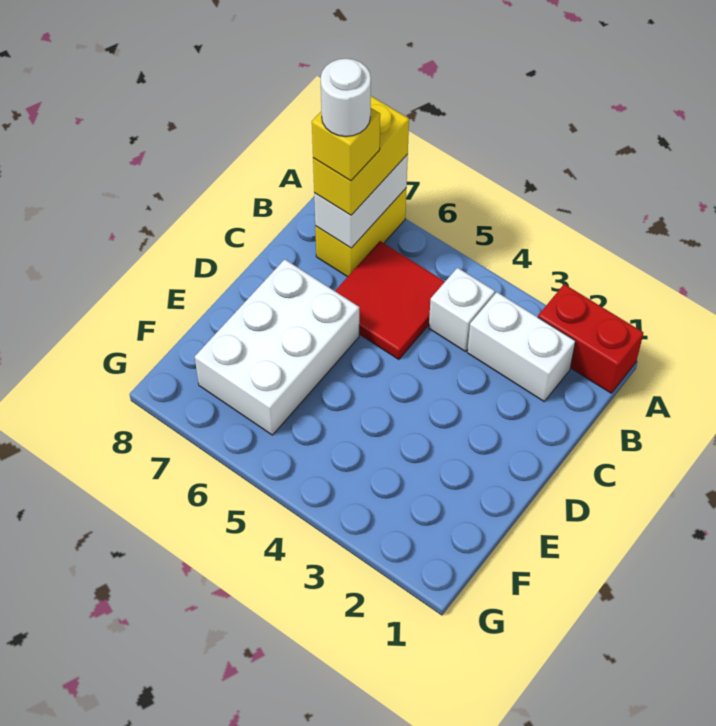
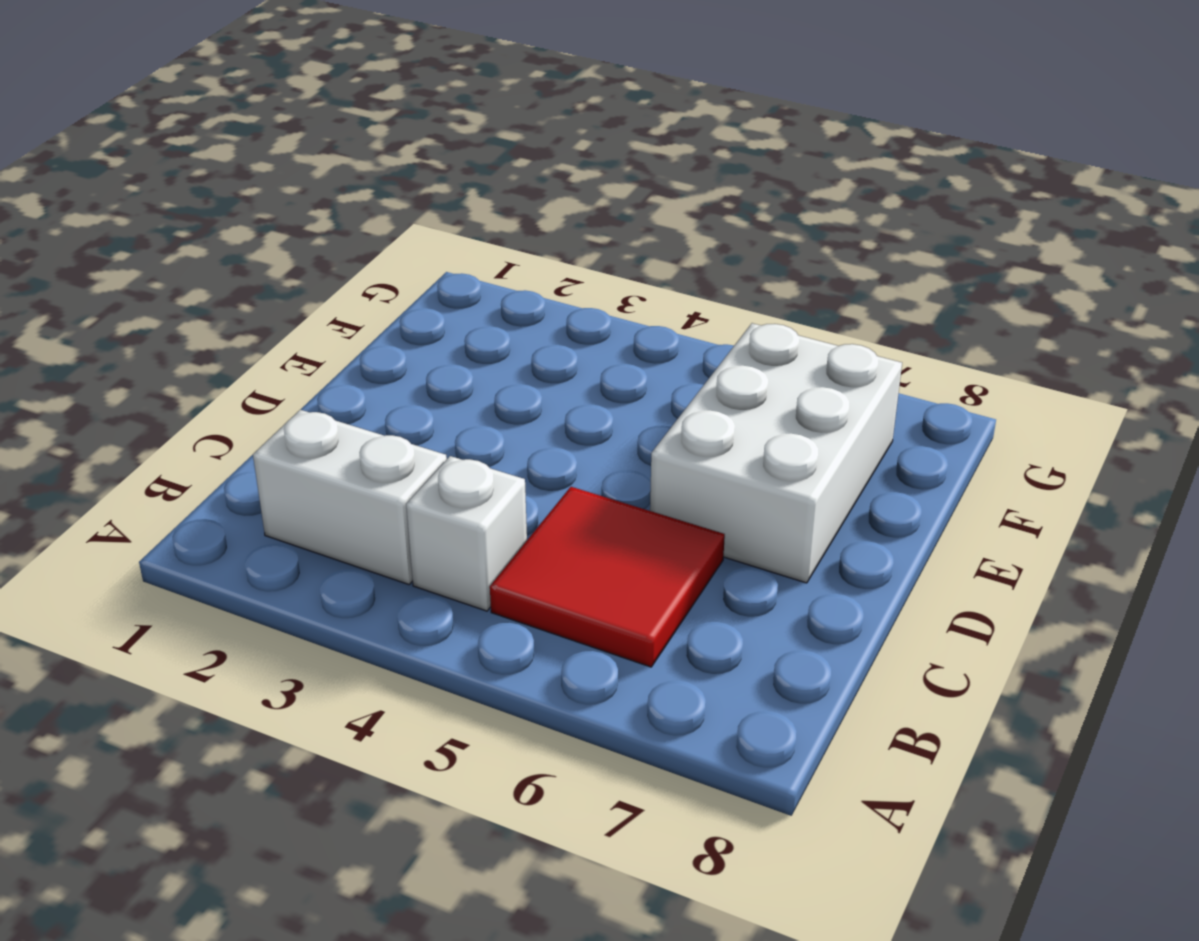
none -> red brick A1:A2 level 1
none -> yellow brick A7:B7 level 1

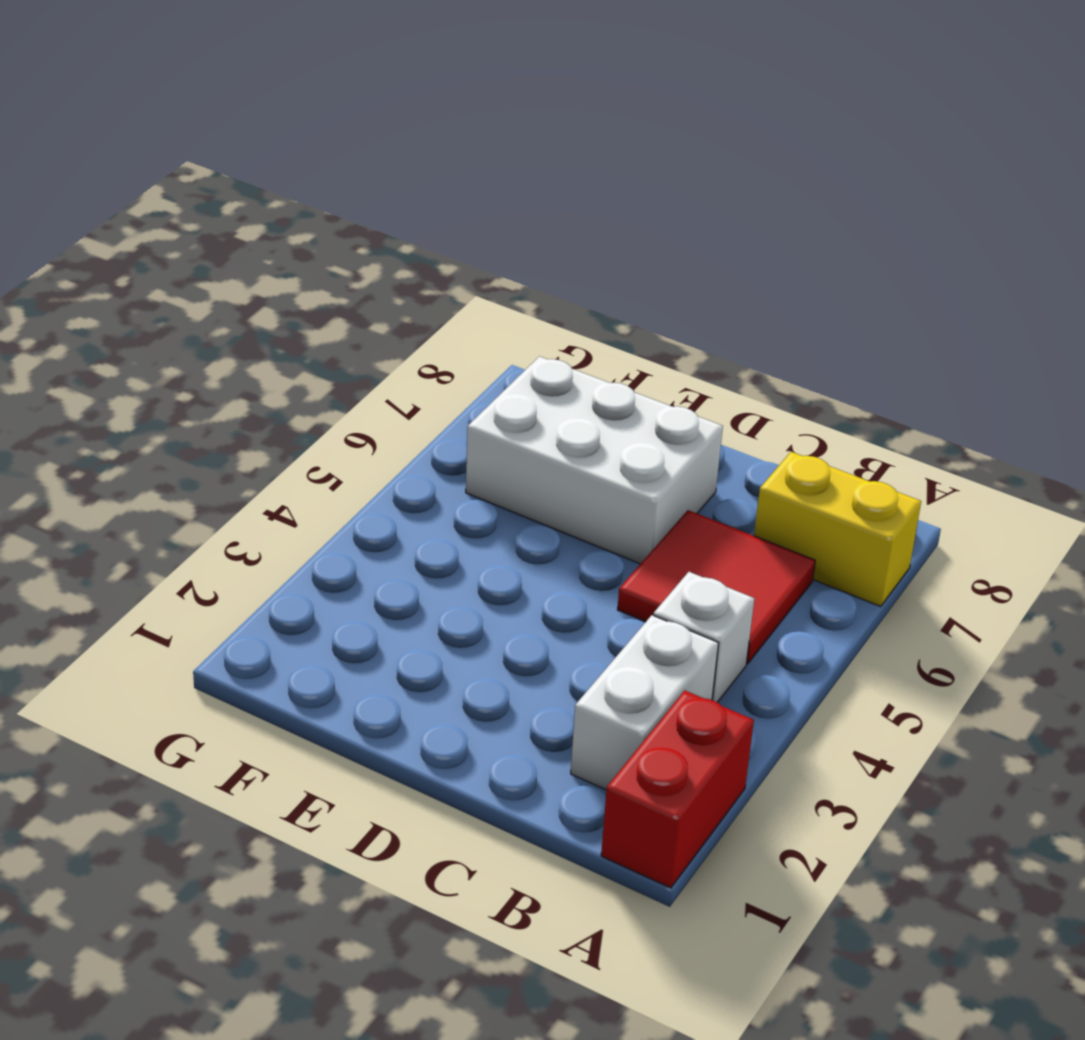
none -> white brick A7:B7 level 2
none -> yellow brick A7:B7 level 3

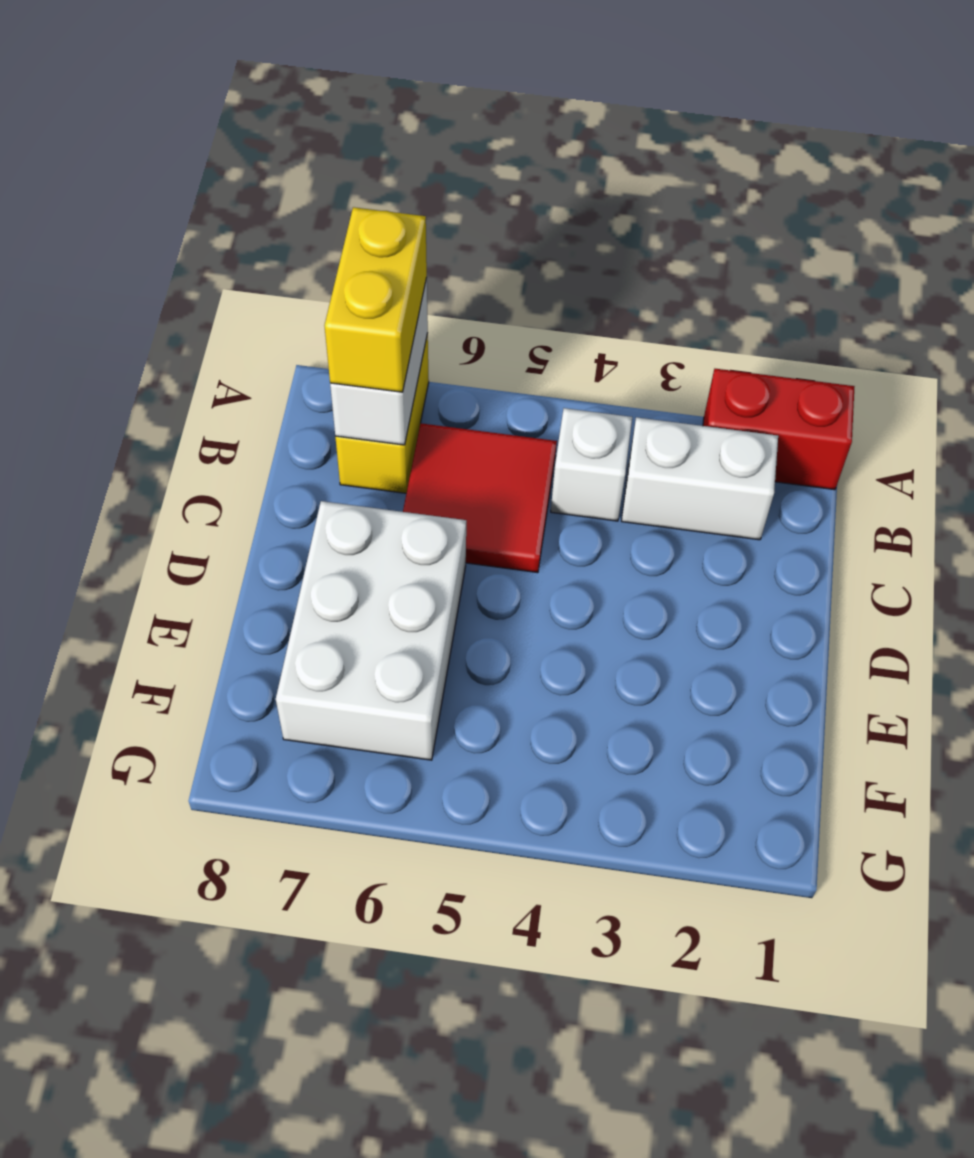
none -> yellow brick B7 level 4
none -> white round brick B7 level 5

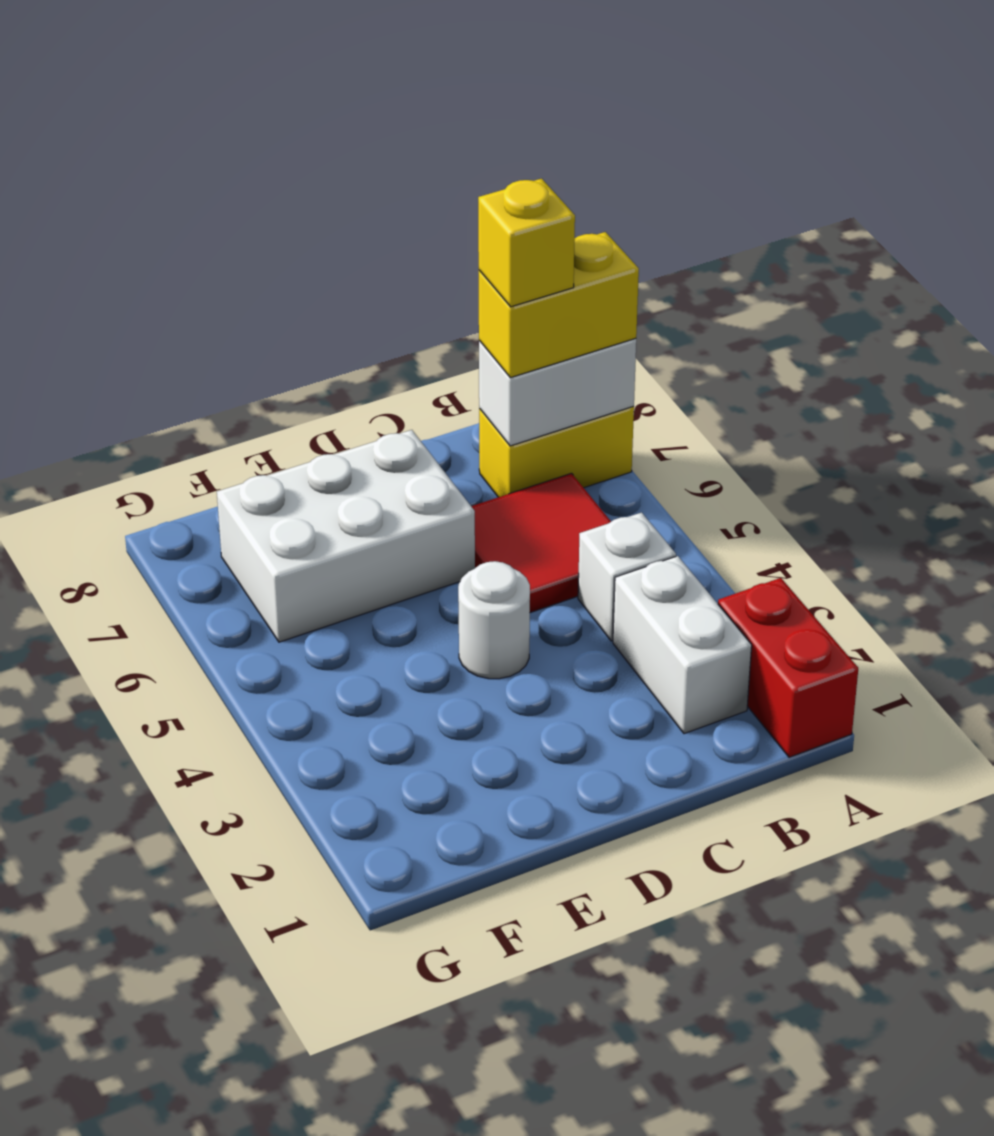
white round brick D4 level 1 -> white round brick B7 level 5

